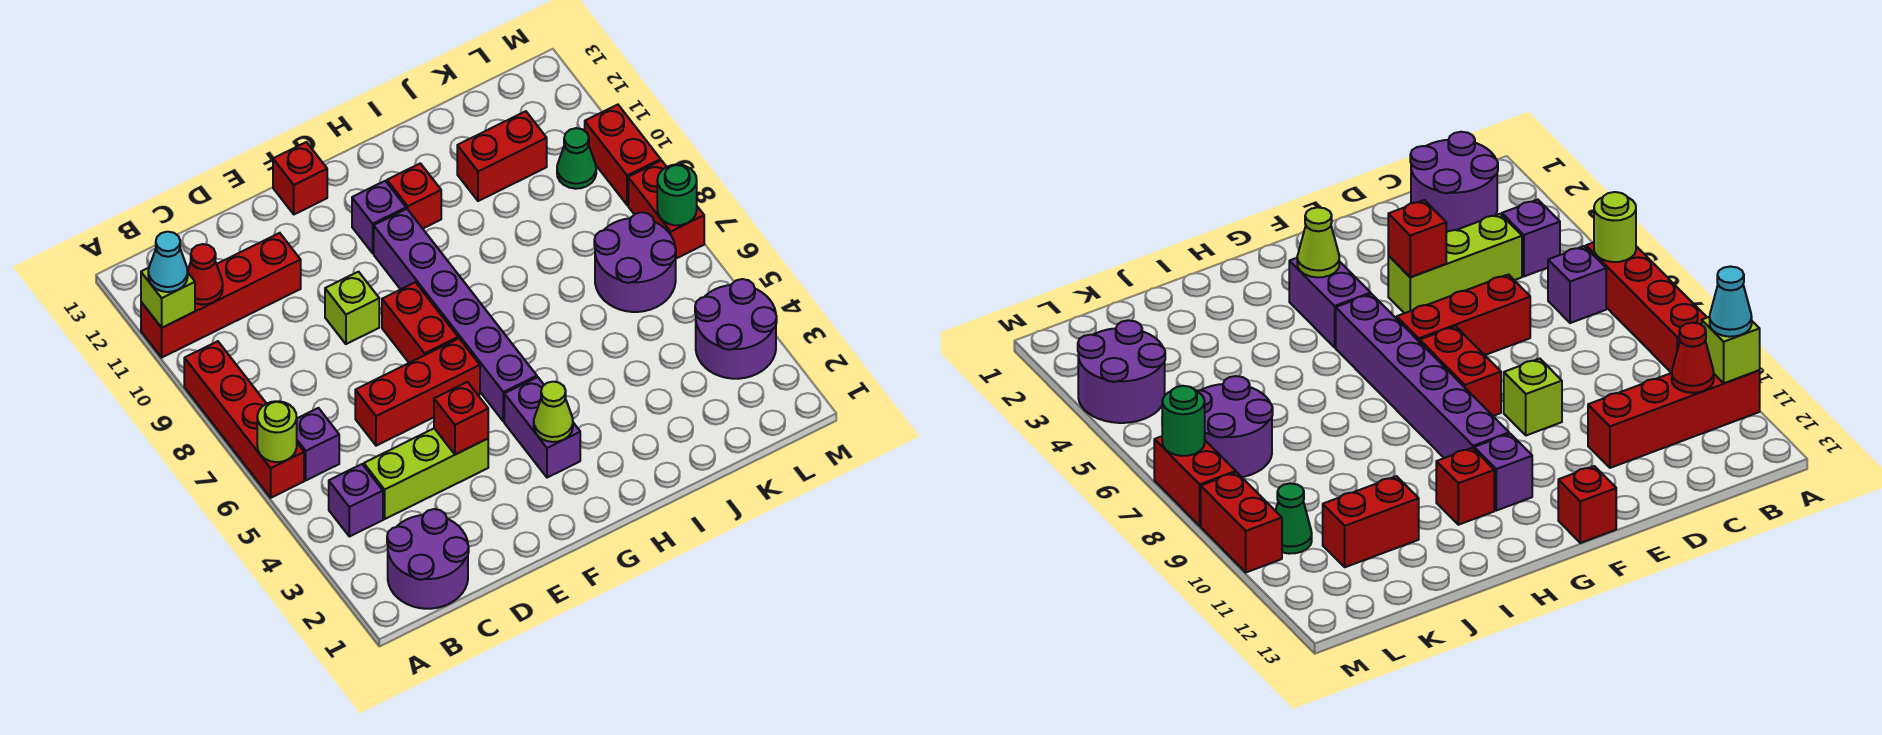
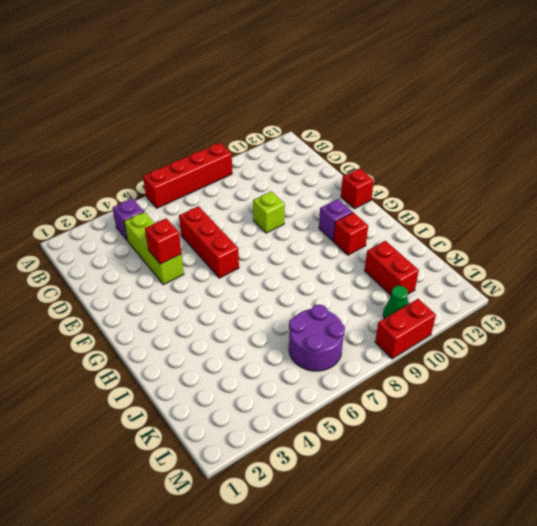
none -> red brick A11:D11 level 1
none -> purple round brick B1:C2 level 1
none -> purple brick B6 level 1

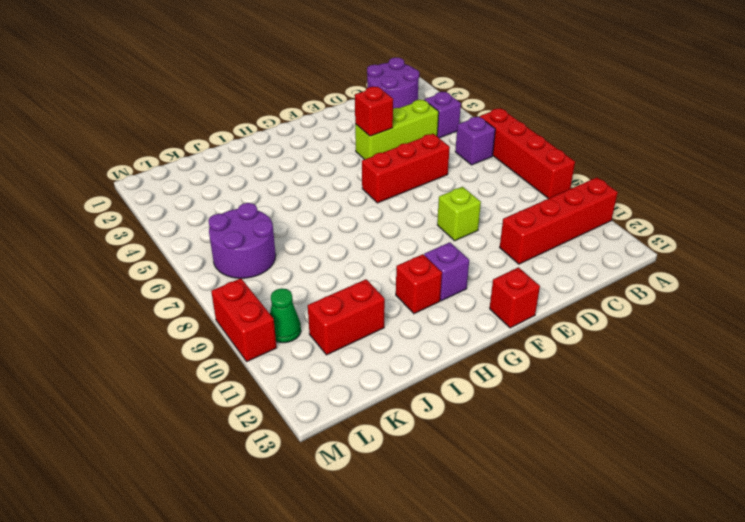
none -> red brick F7:F8 level 1
none -> purple brick G3:G4 level 1
none -> purple brick G5:G10 level 1

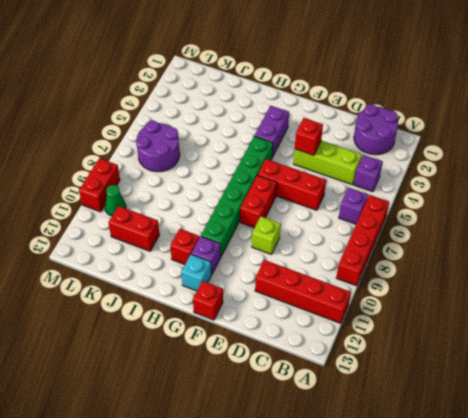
green brick G5:G10 level 1 -> purple brick G5:G10 level 1
cyan brick G12 level 1 -> none
none -> purple round brick L3:M4 level 1
none -> red brick M7:M8 level 1
none -> lime round brick A6 level 2

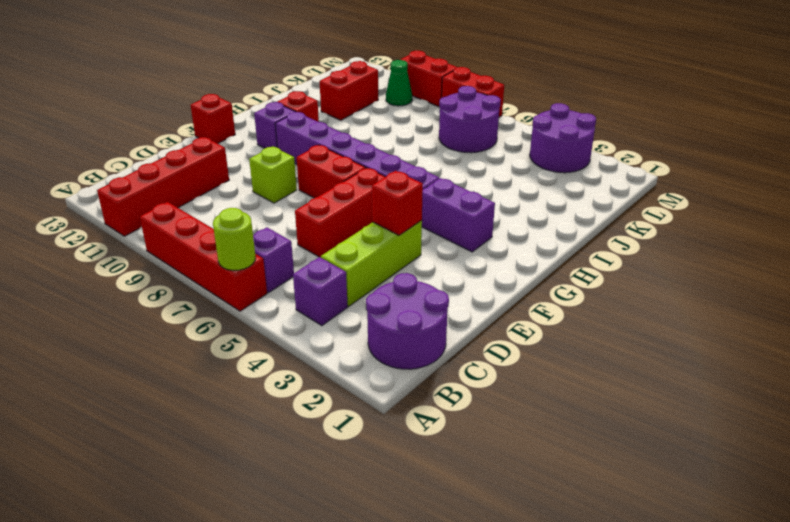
none -> lime brick A11 level 2
none -> red cone B11 level 2
none -> lime cone G3 level 2

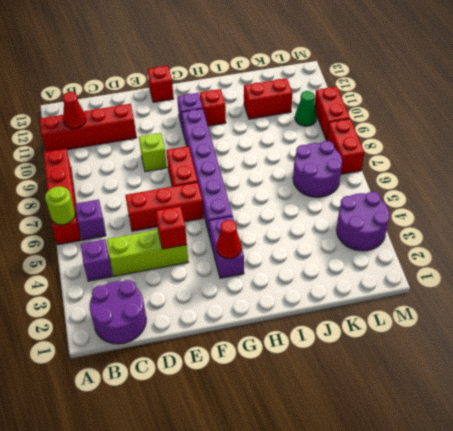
red cone G3 level 2 -> lime cone G3 level 2
none -> lime brick A11 level 2
none -> green round brick M7 level 2
none -> cyan cone A11 level 3

